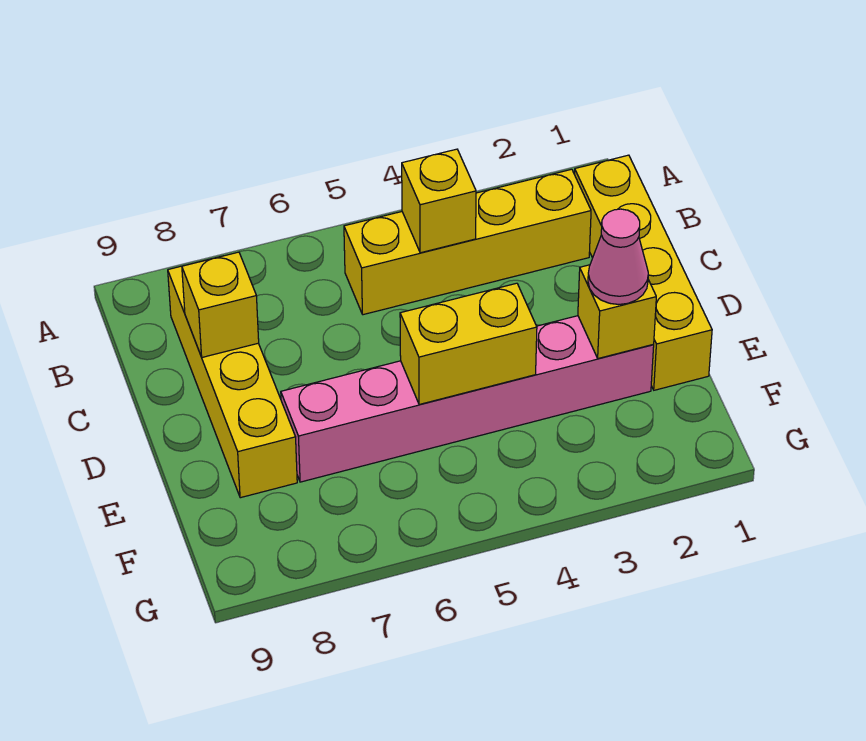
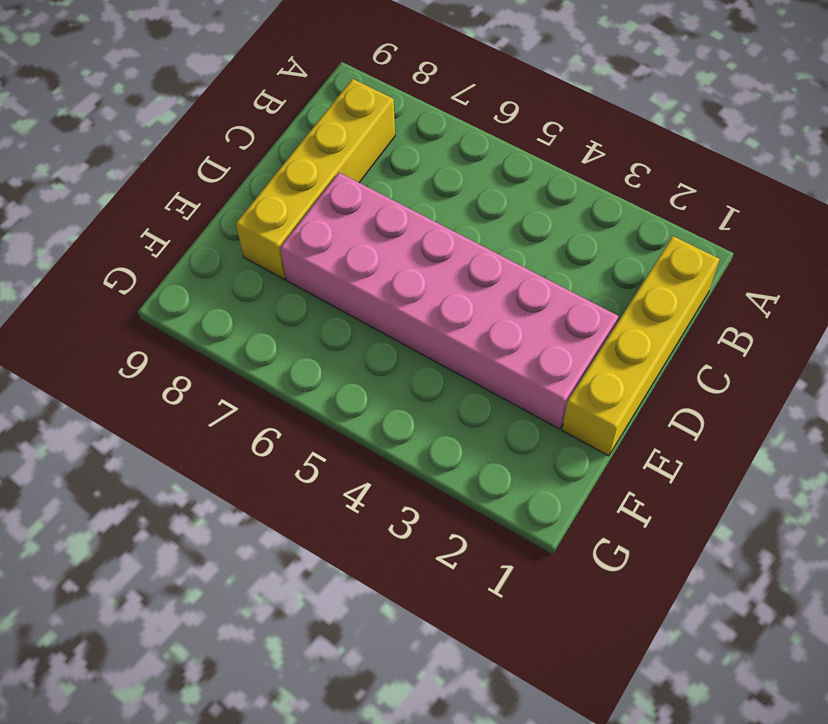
pink brick D2:E7 level 1 -> pink brick E2:E7 level 1
none -> yellow brick B2:B5 level 1
none -> yellow brick B4 level 2

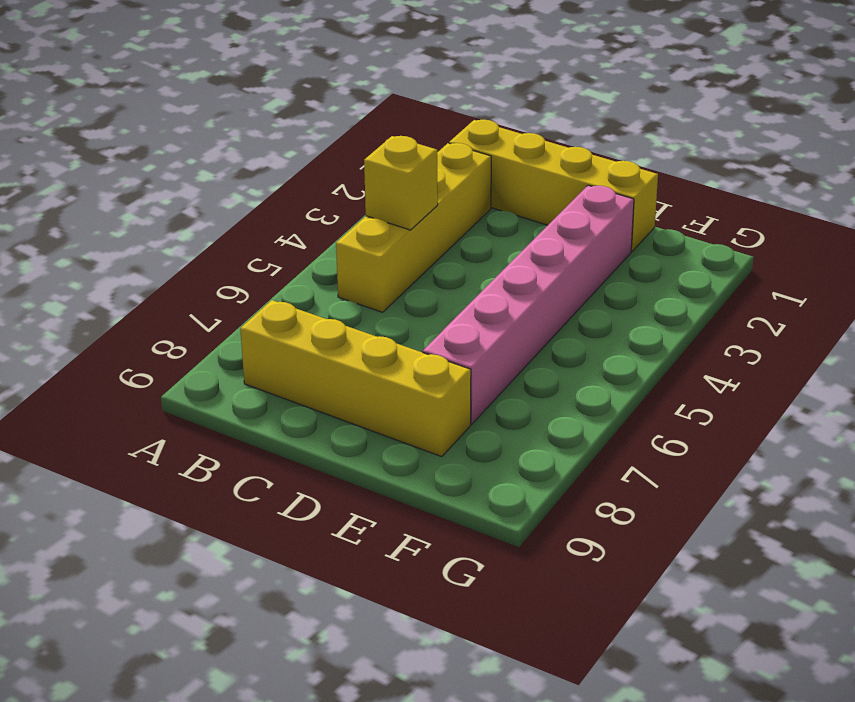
none -> yellow brick C8 level 2
none -> yellow brick E2 level 2

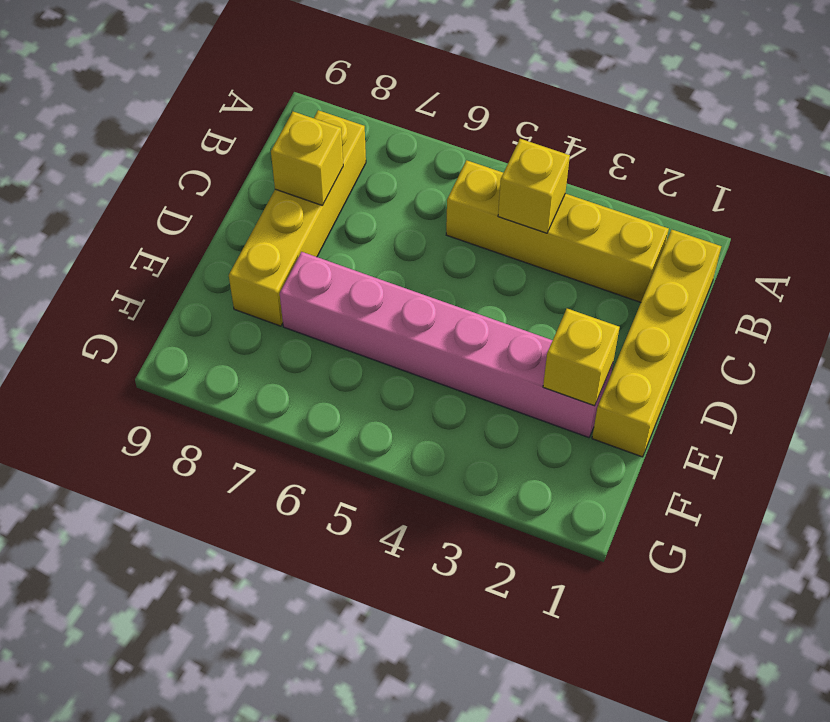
none -> yellow brick E4:E5 level 2
none -> pink cone E2 level 3

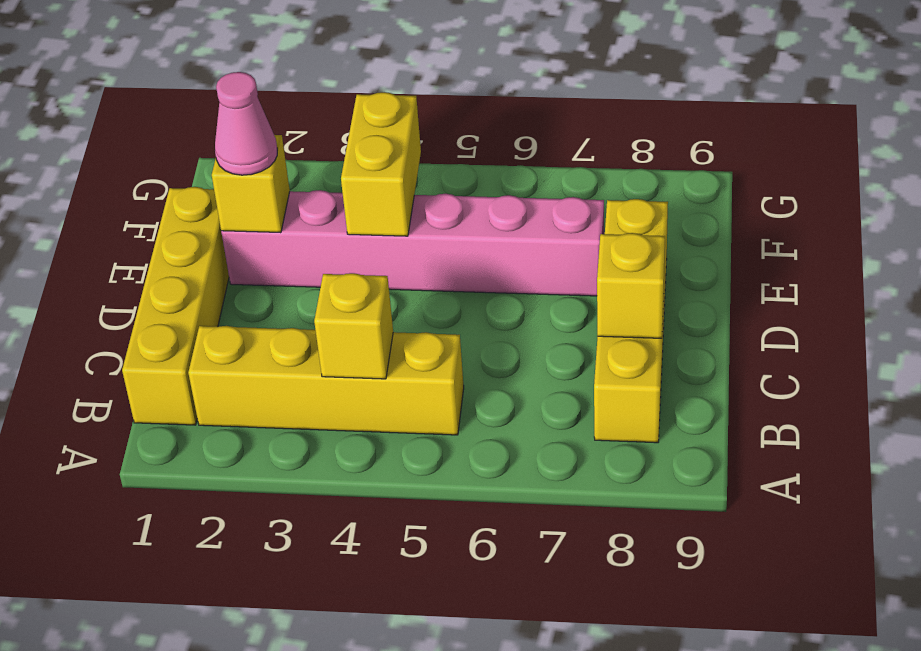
yellow brick E4:F4 level 2 -> yellow brick E4:E5 level 2

